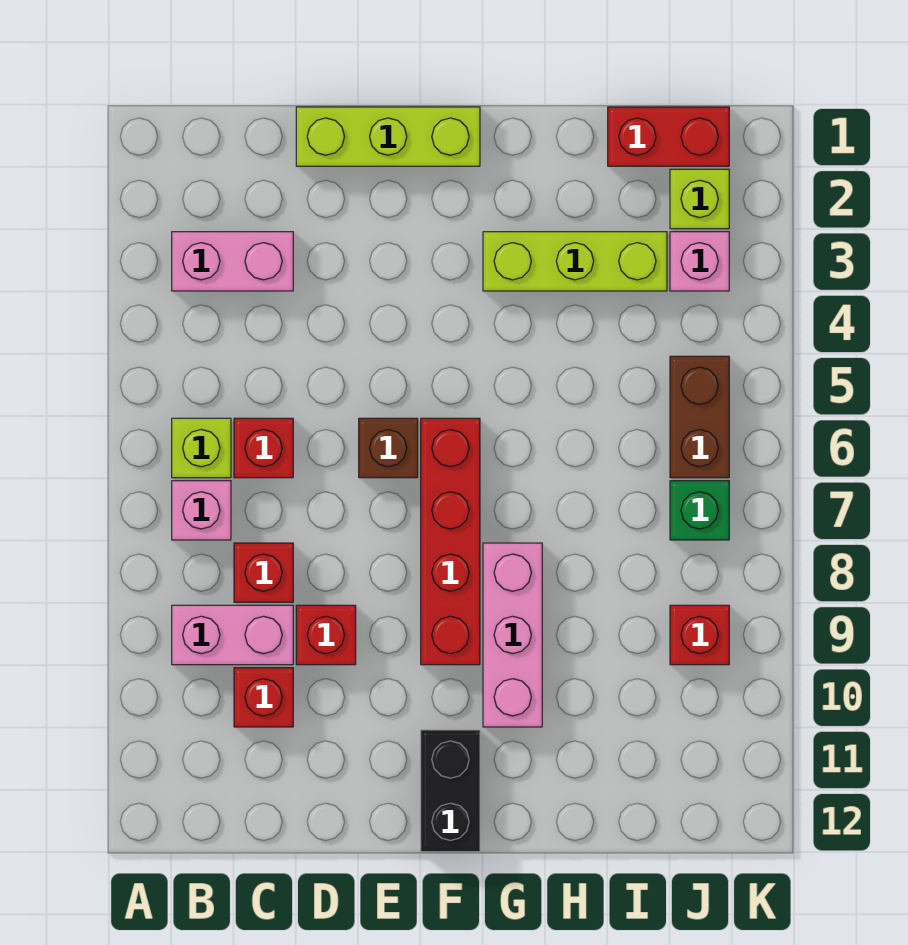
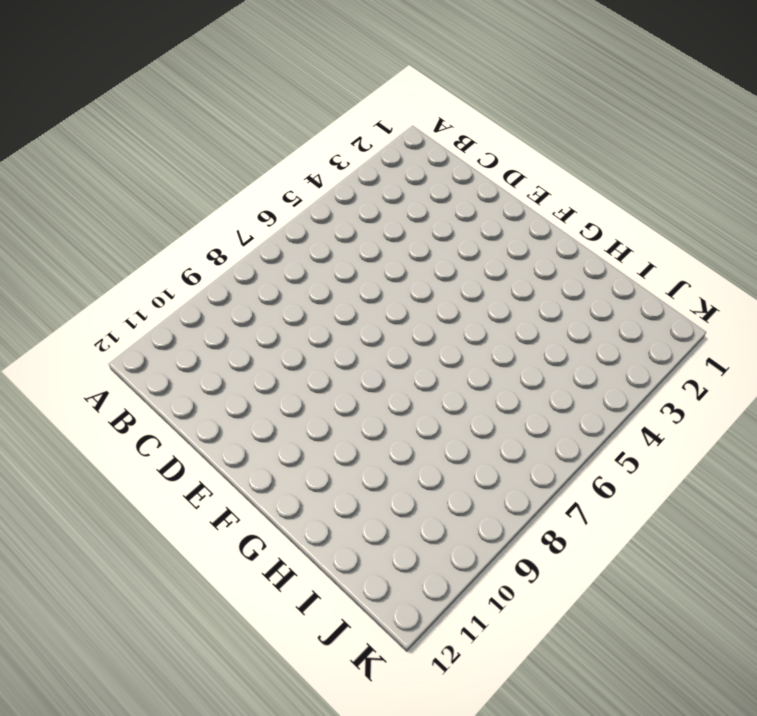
none -> pink brick B3:C3 level 1
none -> lime brick B6 level 1
none -> pink brick B7 level 1

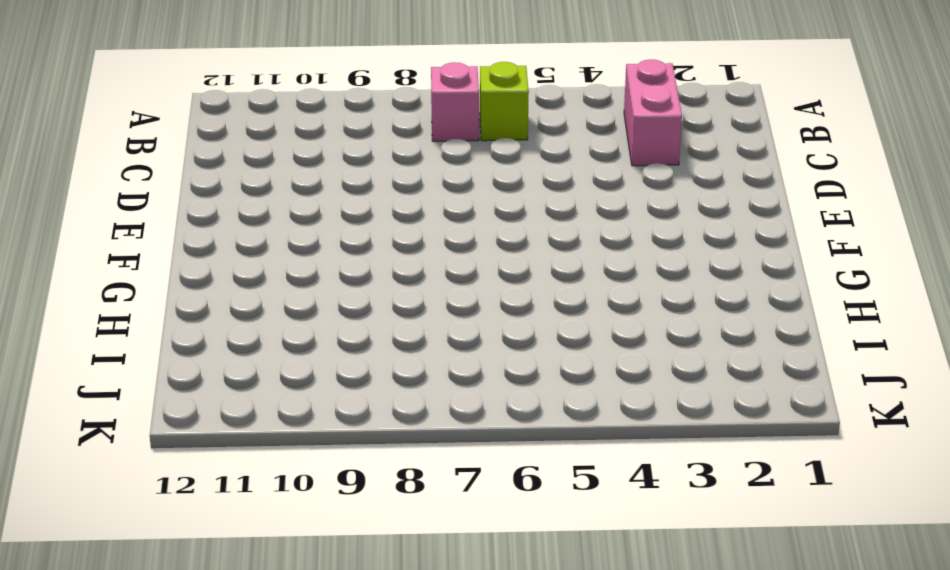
none -> pink brick B9:C9 level 1
none -> red brick C6 level 1
none -> red brick C8 level 1

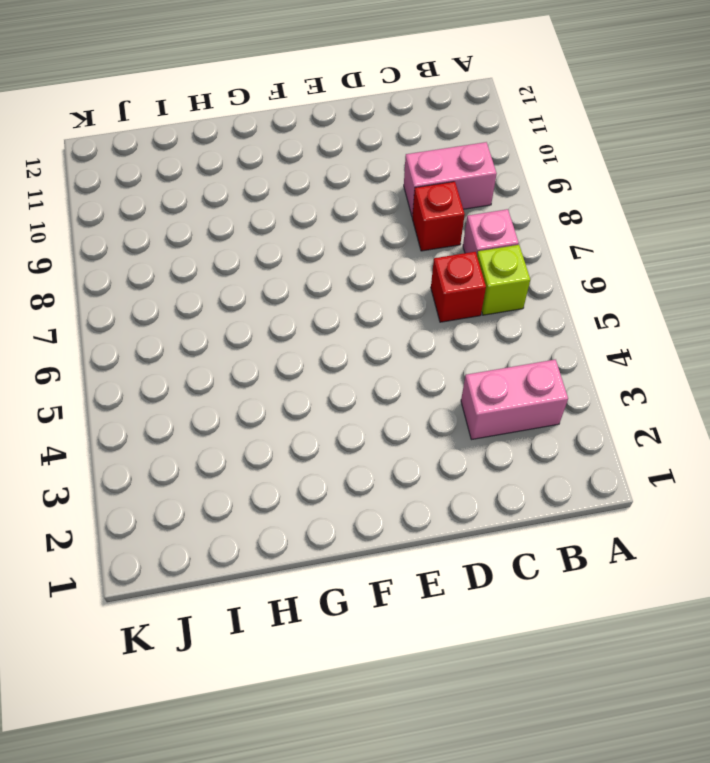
none -> red brick C10 level 1
none -> lime brick D1:F1 level 1
none -> red brick D9 level 1

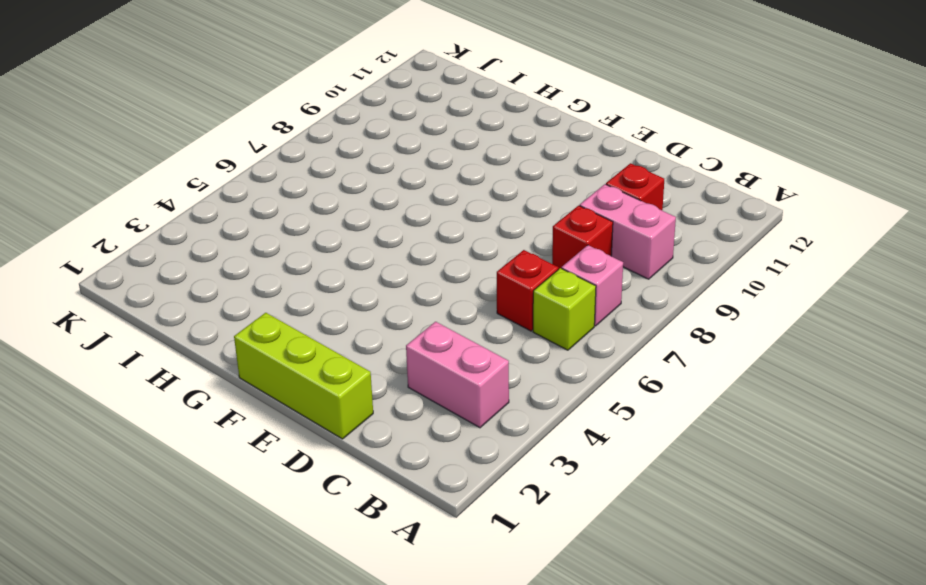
none -> red brick D9 level 1
none -> brown brick E6 level 1
none -> red brick F6:F9 level 1

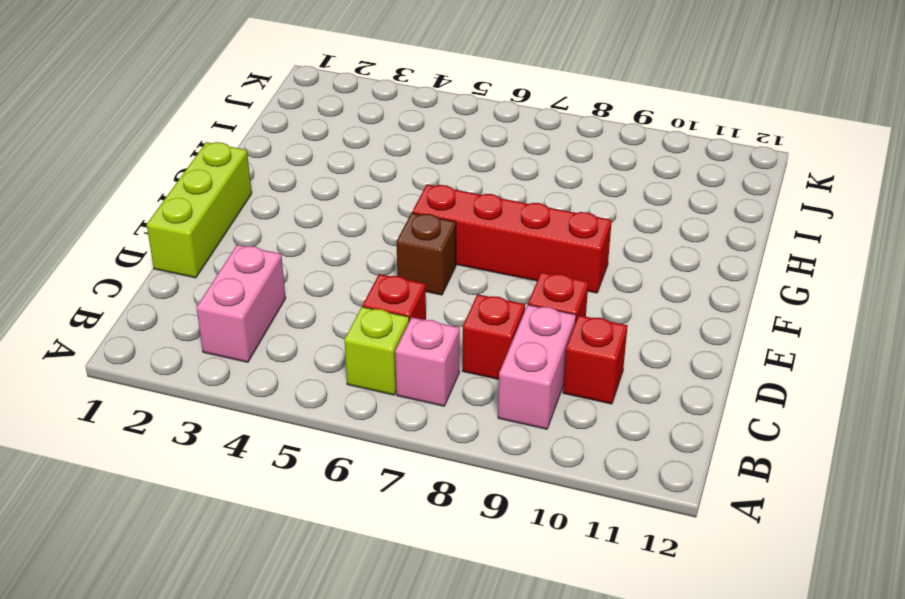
none -> black brick F11:F12 level 1
none -> lime brick G3:I3 level 1
none -> pink brick G8:G10 level 1

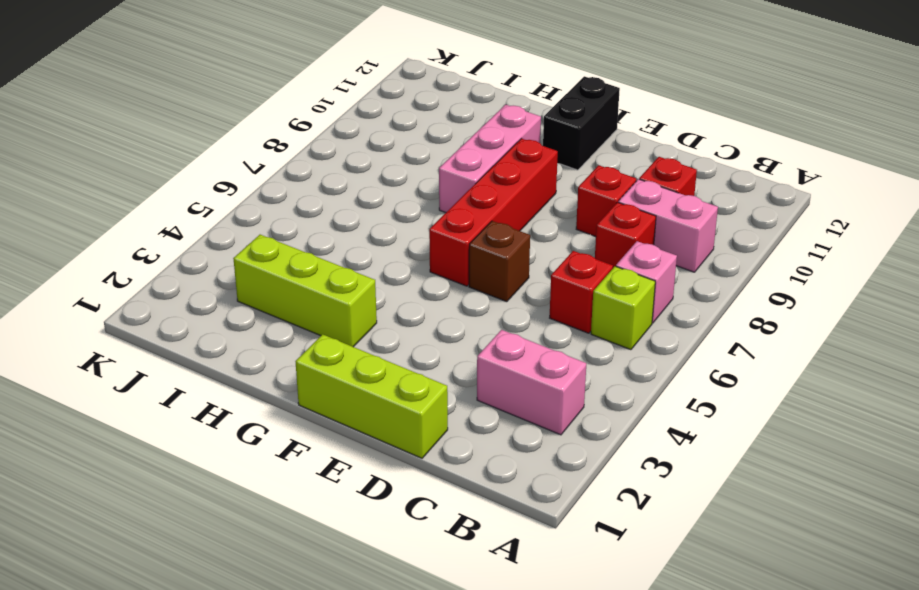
none -> red brick I1:J1 level 1
none -> lime brick J2 level 1
none -> pink brick J3 level 1

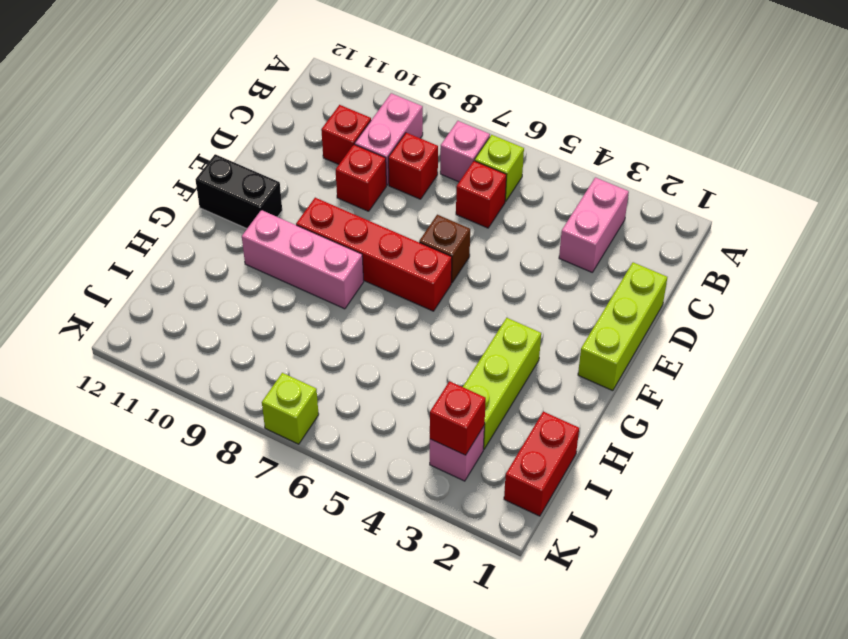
red brick J3 level 2 -> red brick J9 level 1
lime brick K7 level 1 -> lime brick J2 level 1
none -> brown brick J5:J6 level 1
none -> green brick J7 level 1

